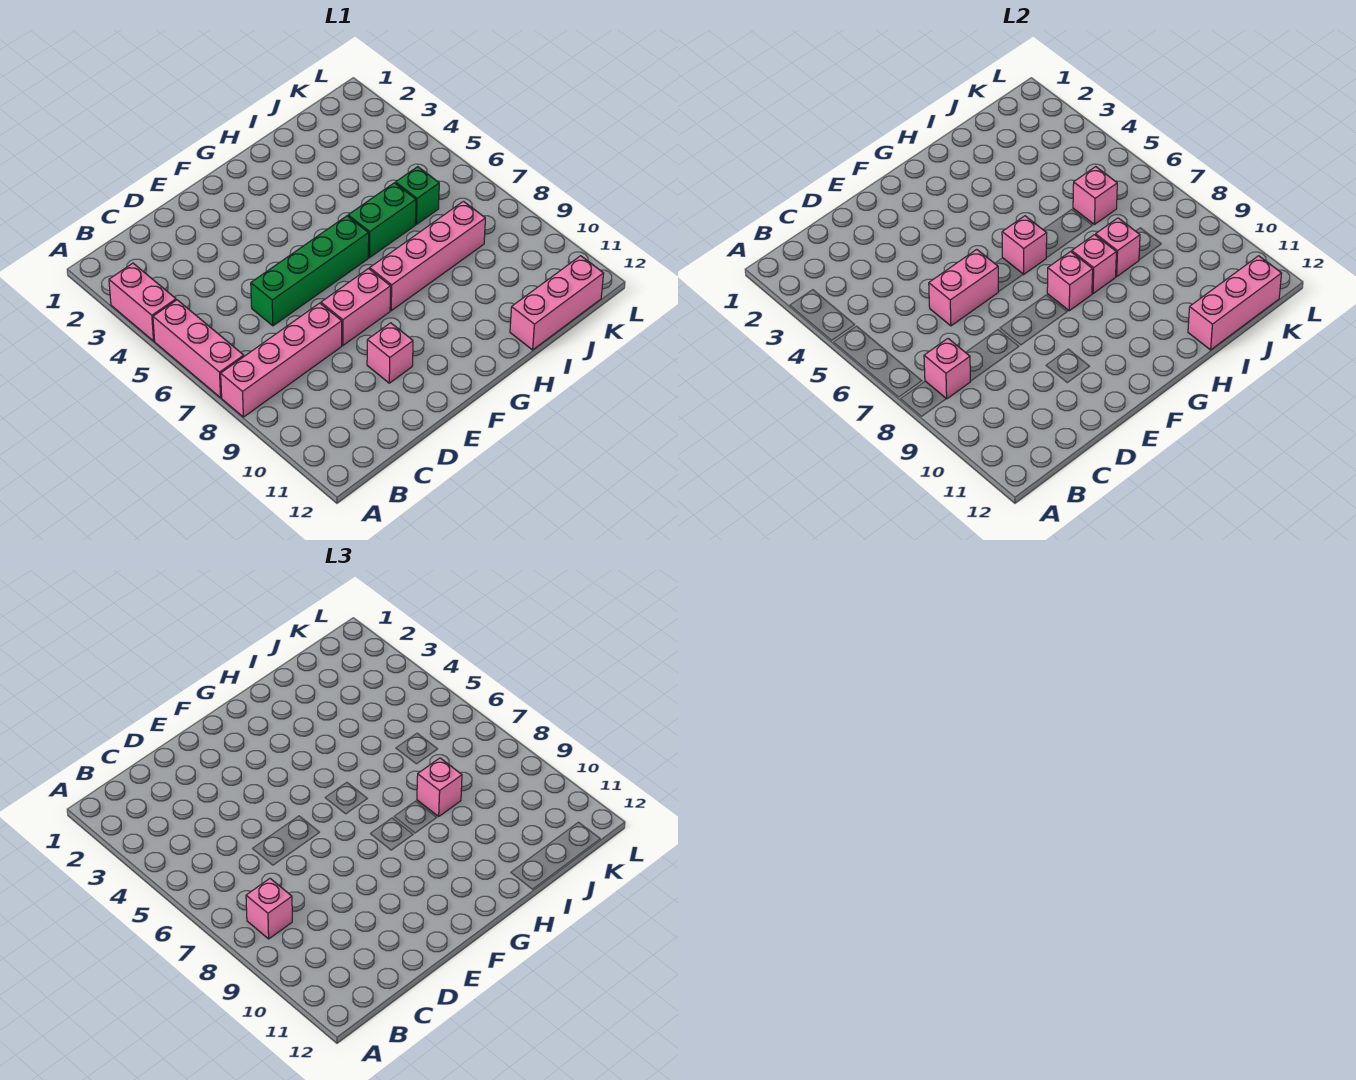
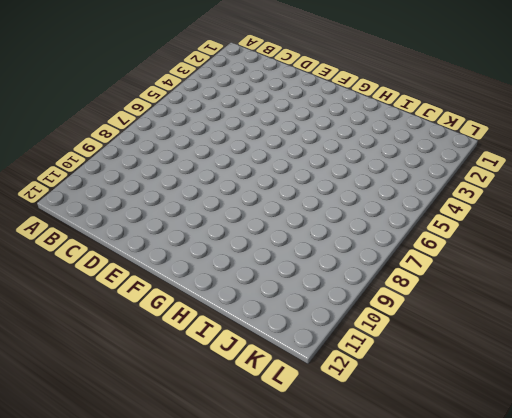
none -> pink brick A3:A4 level 1
none -> pink brick A5:A7 level 1
none -> pink brick A8:D8 level 1

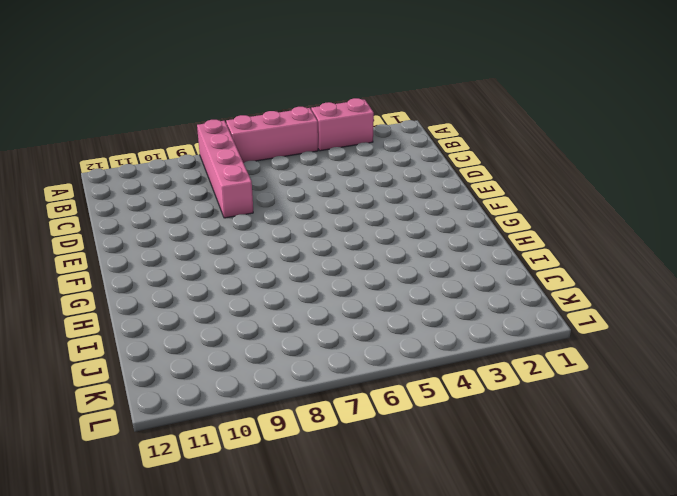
none -> green brick D6:G6 level 1
none -> pink brick E8:F8 level 1
none -> pink brick E10 level 1

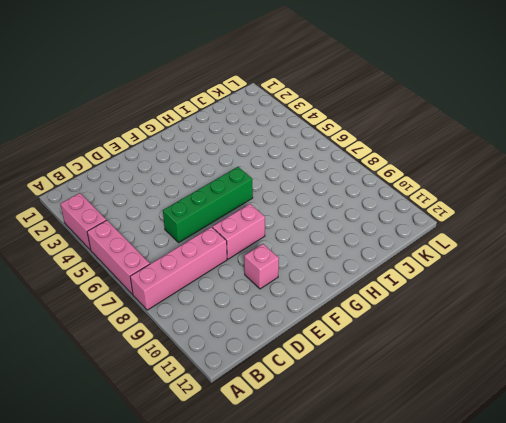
none -> pink brick G8:J8 level 1
none -> green brick H6:I6 level 1
none -> pink brick I12:K12 level 1

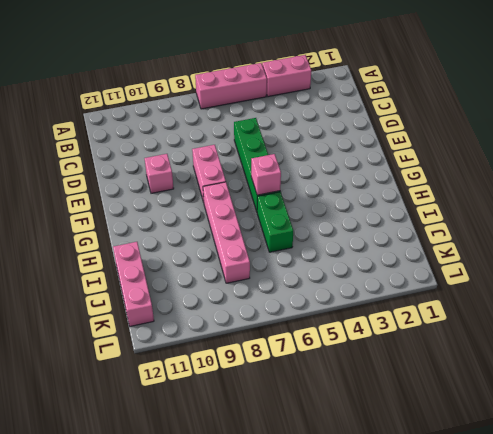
none -> pink brick A8:D8 level 1
none -> green brick J6 level 1
none -> pink brick B8 level 2

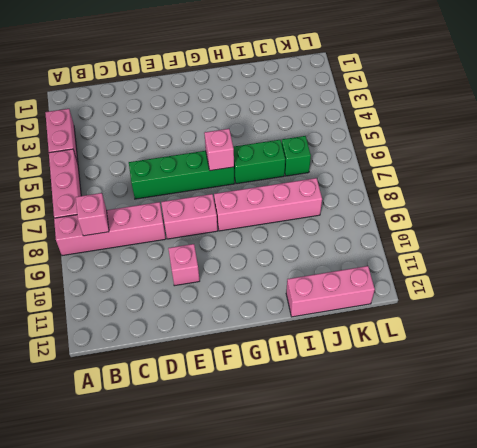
none -> pink brick D6:E6 level 2
none -> pink brick G8 level 2
none -> pink brick H8 level 2

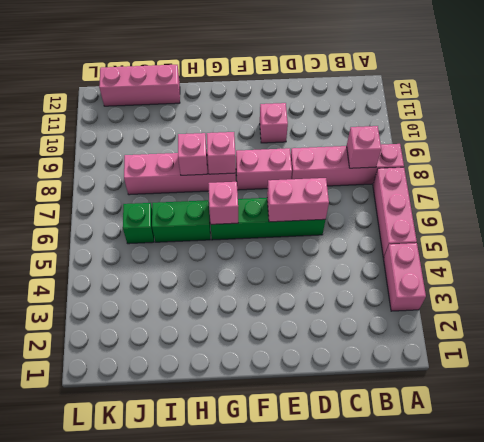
none -> pink brick I8 level 2
none -> pink brick I12:K12 level 2
none -> pink brick J6 level 2

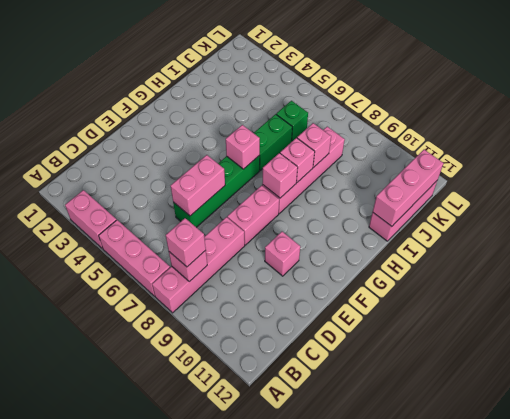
none -> pink brick J6 level 2
none -> pink brick I8 level 3

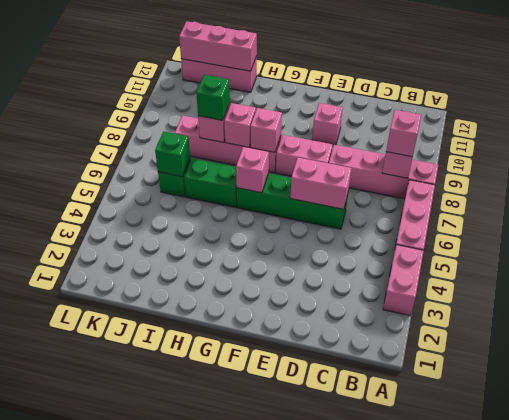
green brick I8 level 3 -> pink brick I8 level 3
green brick J6 level 2 -> pink brick J6 level 2

